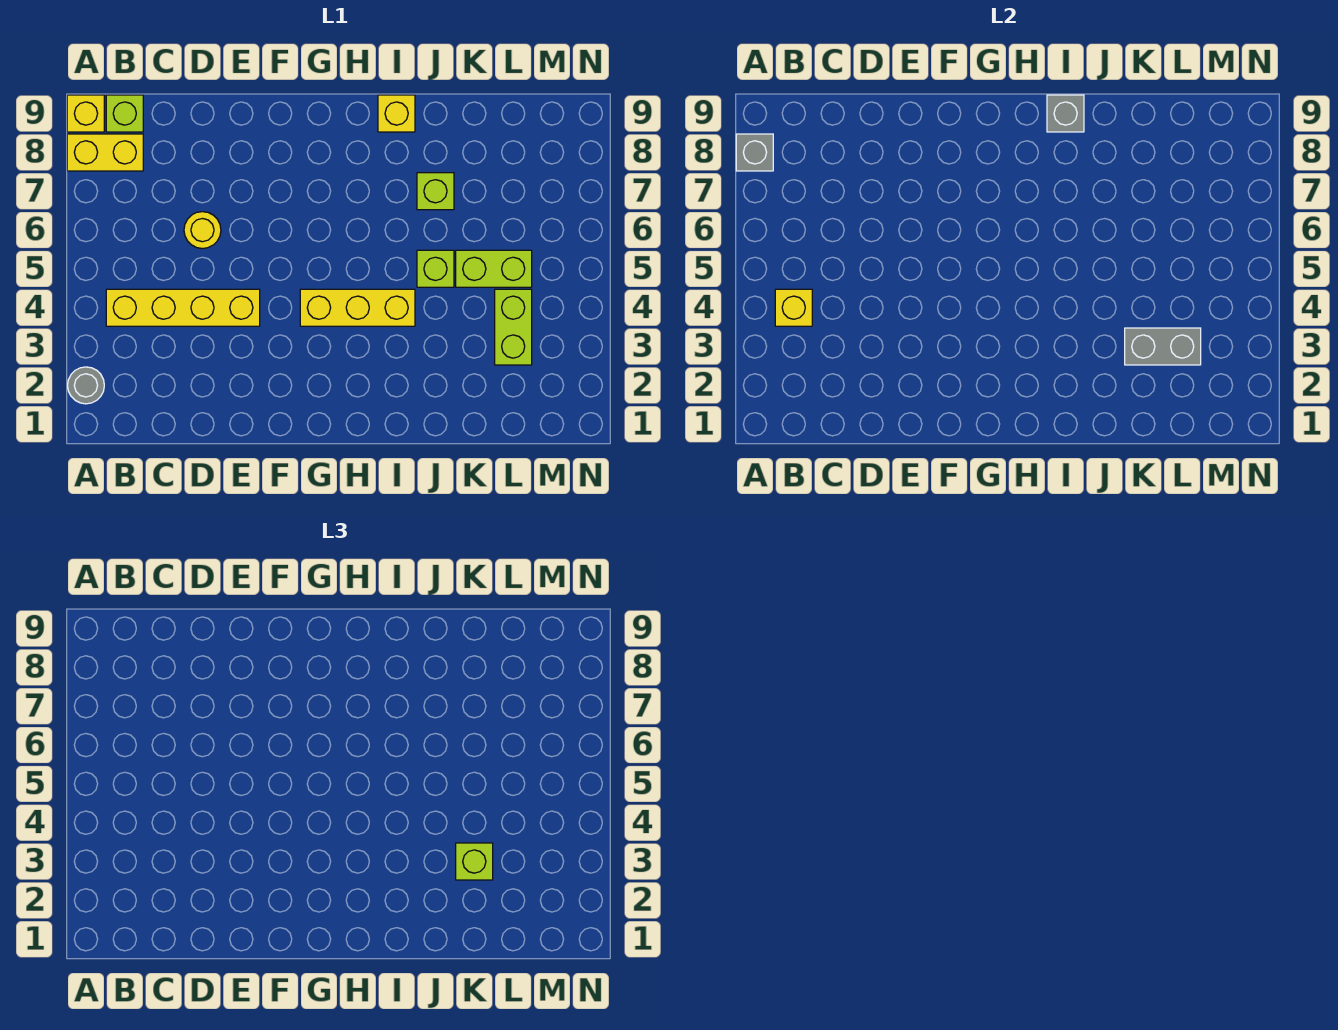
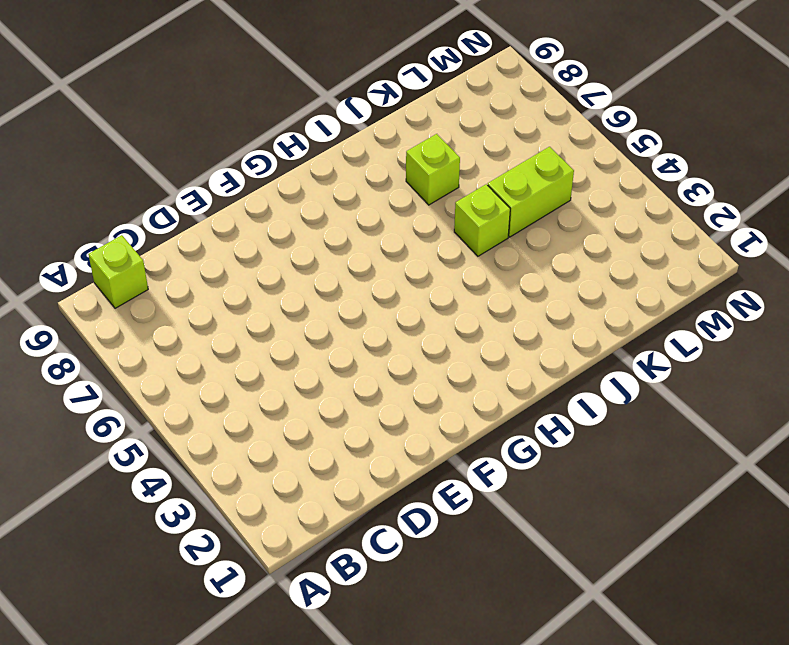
none -> grey round brick A2 level 1
none -> yellow brick A8:B8 level 1
none -> yellow brick A9 level 1

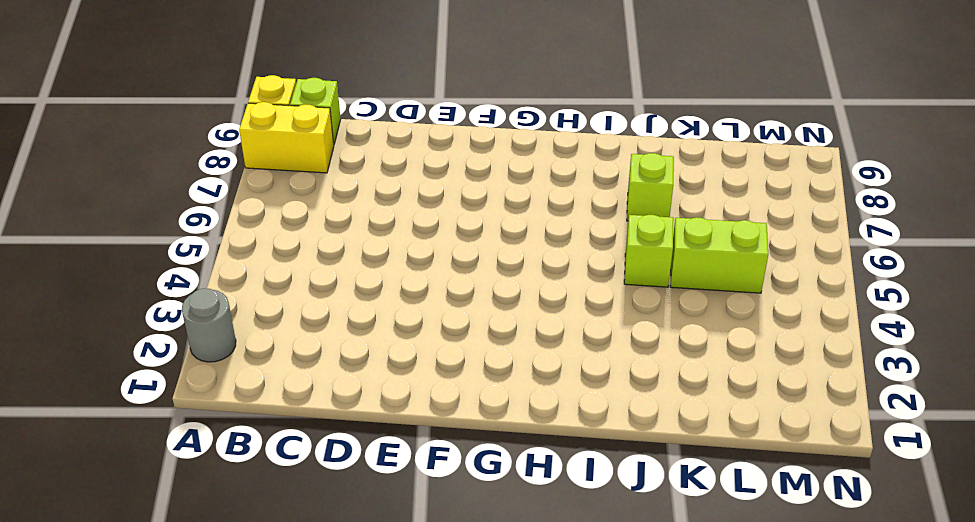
none -> yellow brick B4:E4 level 1
none -> yellow round brick D6 level 1
none -> yellow brick G4:I4 level 1

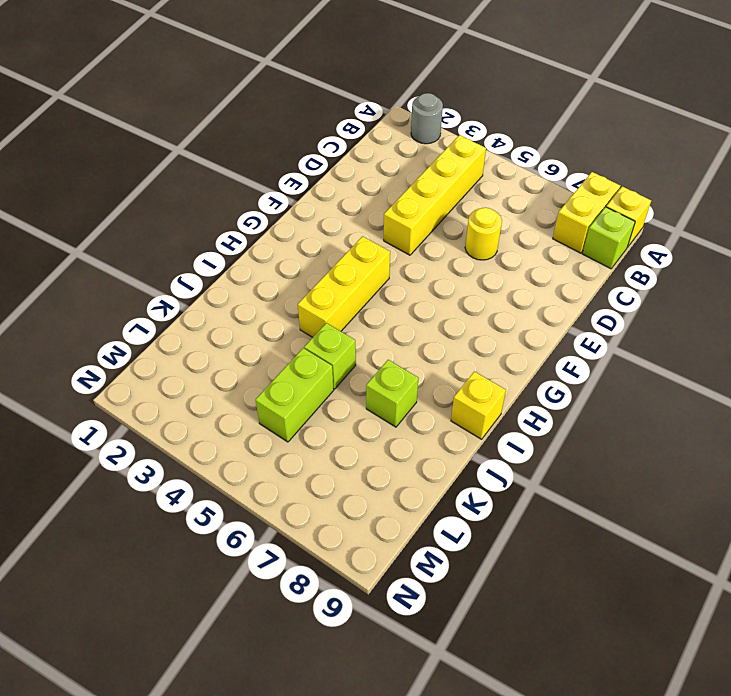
none -> lime brick L3:L4 level 1
none -> grey brick A8 level 2
none -> yellow brick B4 level 2

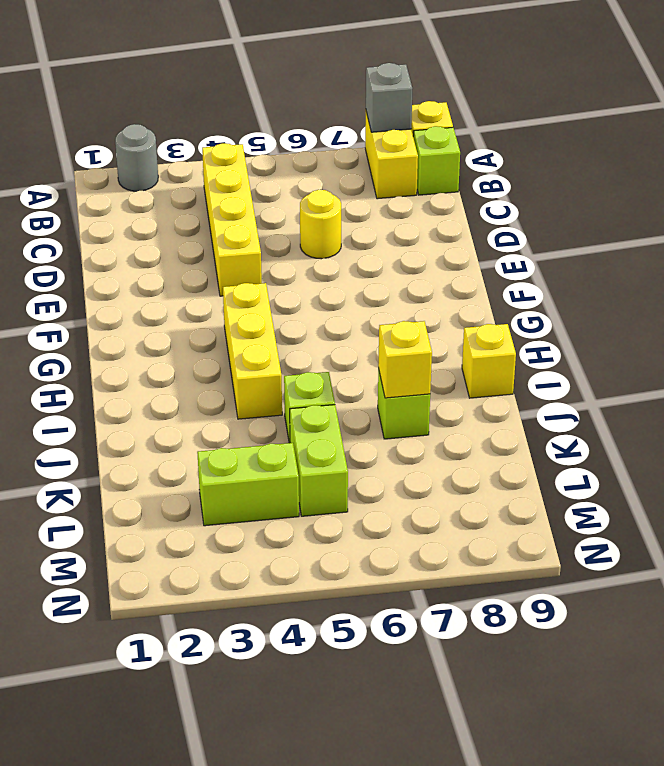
yellow brick J7 level 2 -> yellow brick B4 level 2
none -> grey brick I9 level 2
none -> grey brick K3:L3 level 2
none -> lime brick K3 level 3

